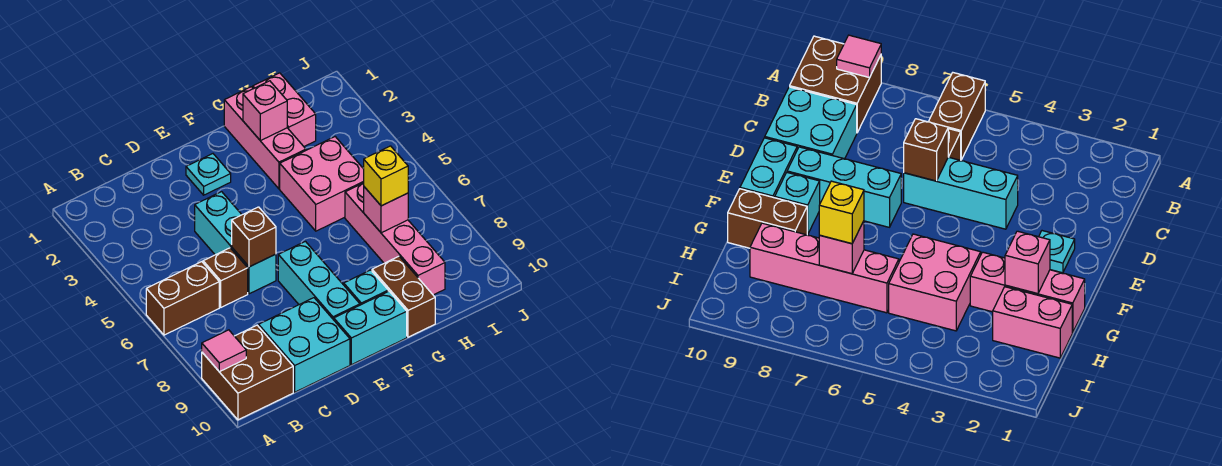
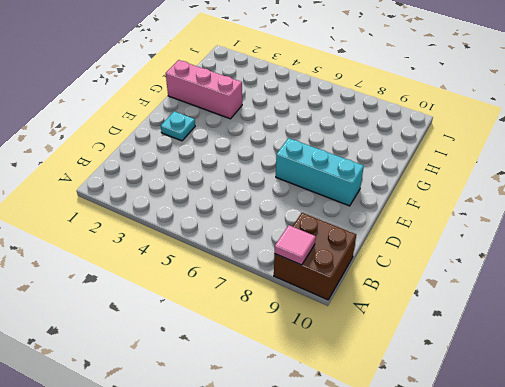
none -> brown brick A6:B6 level 1
none -> brown brick C6 level 1
none -> cyan brick C9:D10 level 1

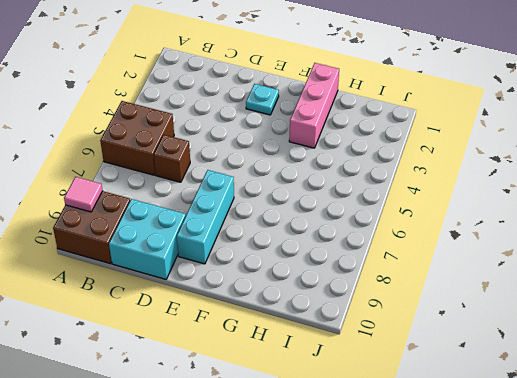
brown brick A5:B6 level 1 -> brown brick A6:B6 level 1
none -> cyan brick D4:D6 level 1
none -> cyan brick E10:F10 level 1
none -> cyan brick F9 level 1

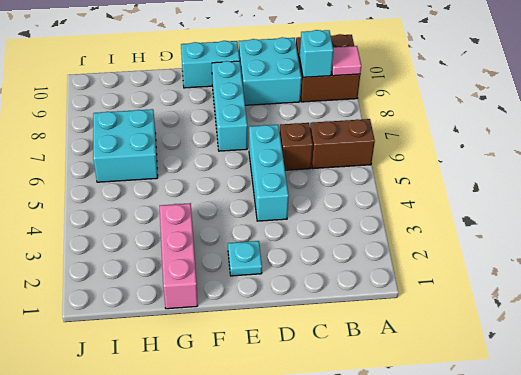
cyan brick B9 level 2 -> cyan brick F9 level 1
cyan brick H6:I7 level 1 -> pink brick H6:H9 level 1
none -> pink brick G4:H5 level 1
none -> brown brick G9:G10 level 1
none -> pink brick H1:H2 level 1

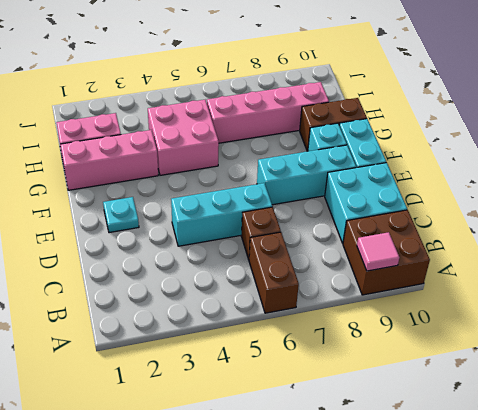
none -> brown brick D6 level 2
none -> pink brick G2 level 2
none -> pink brick H7 level 2

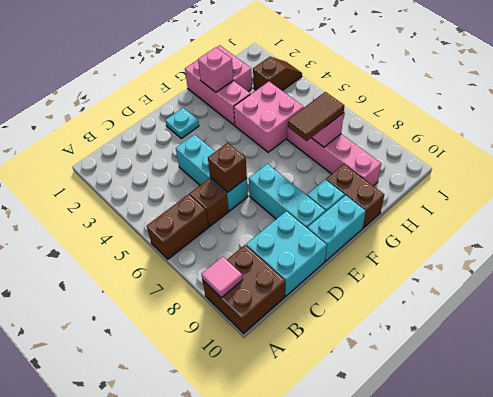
brown tile G7:H7 level 3 -> yellow brick H7 level 3
brown slope I3:J3 level 1 top I -> none

